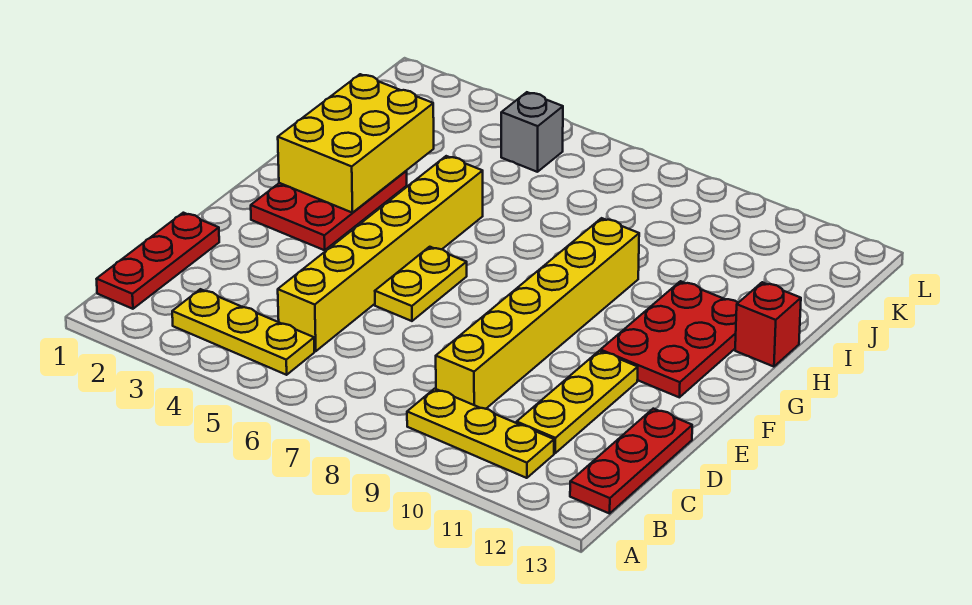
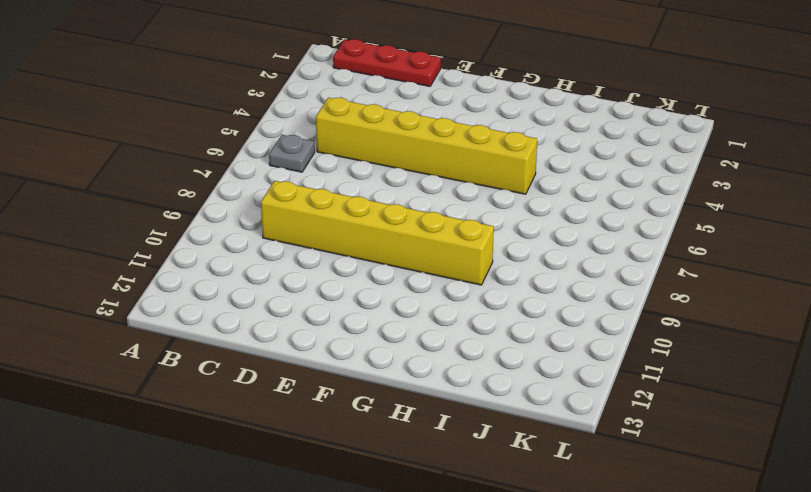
grey plate B6 level 1 -> none
none -> yellow plate B3:B5 level 1
none -> yellow plate B9:B11 level 1
none -> red plate B13:D13 level 1

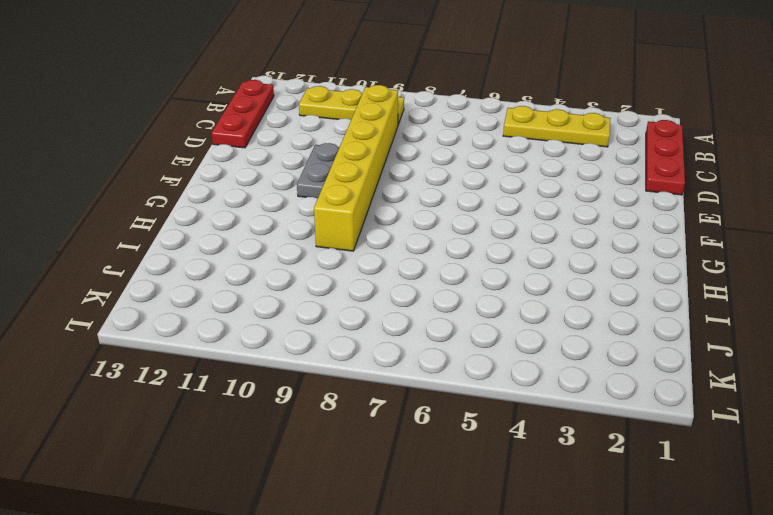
grey plate E10:F10 level 1 -> none
none -> yellow brick C5:H5 level 1
none -> yellow plate C11:E11 level 1
none -> yellow plate E6:F6 level 1

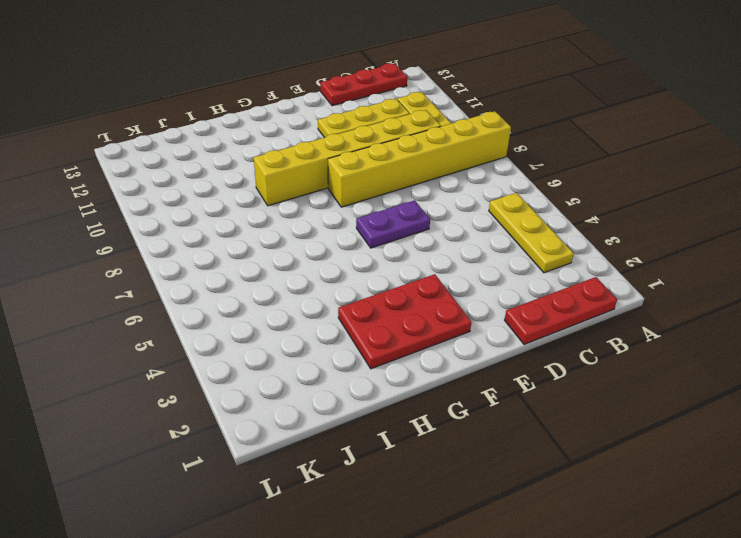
yellow brick A8:F8 level 1 -> yellow brick C5:H5 level 1
purple plate E6:F6 level 1 -> yellow plate E6:F6 level 1
none -> red plate F11:H12 level 1
none -> red brick H13 level 1
none -> grey brick K5 level 1

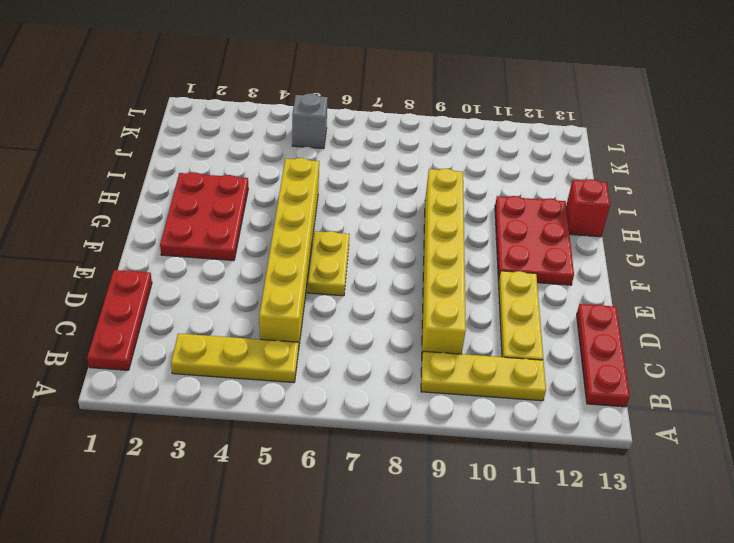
none -> yellow brick G2:I3 level 2

